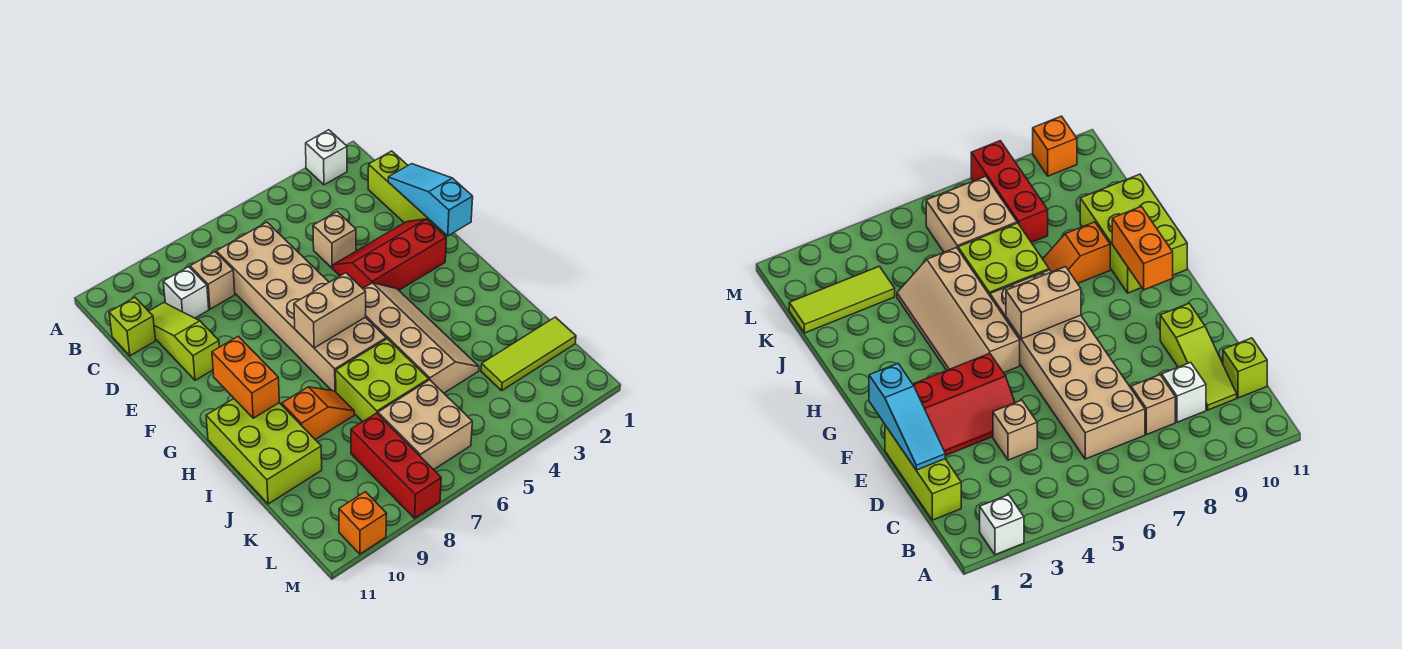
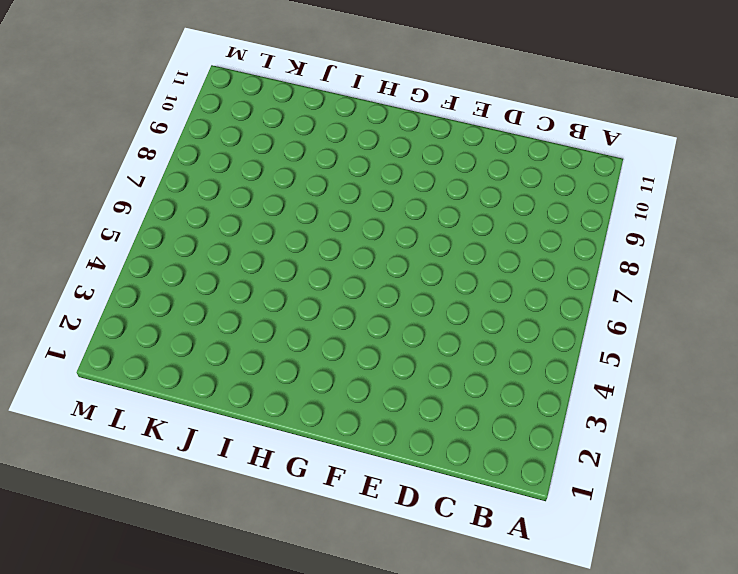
none -> white brick A2 level 1
none -> lime brick C1:E1 level 1
none -> tan brick C6:H7 level 1

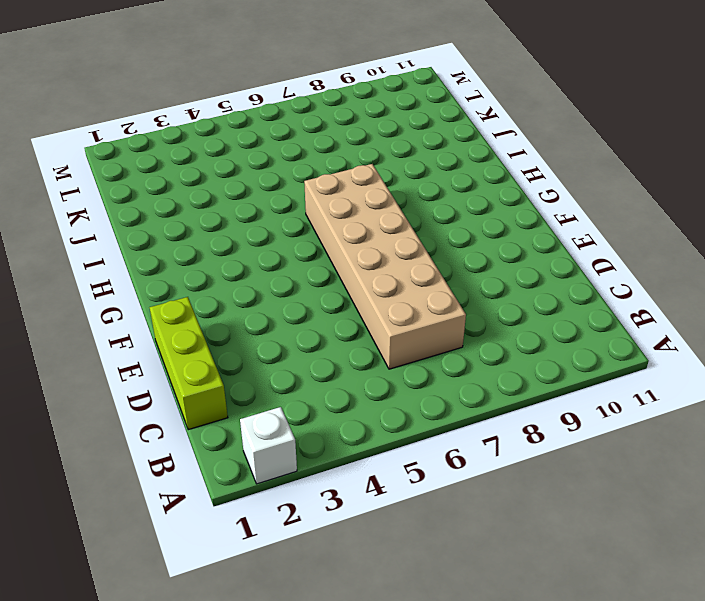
none -> tan brick C8 level 1
none -> white brick C9 level 1
none -> lime slope C10:E10 level 1 top E

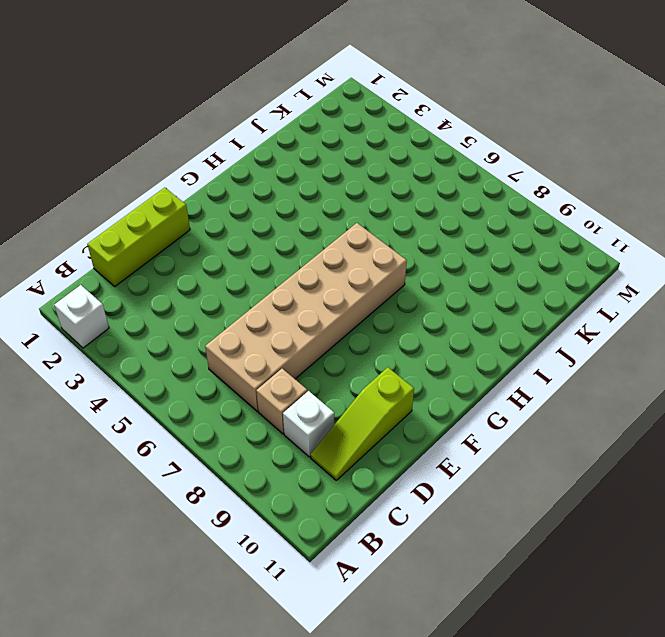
none -> lime brick C11 level 1
none -> tan brick D4 level 1
none -> red slope E2:F4 level 1 top F

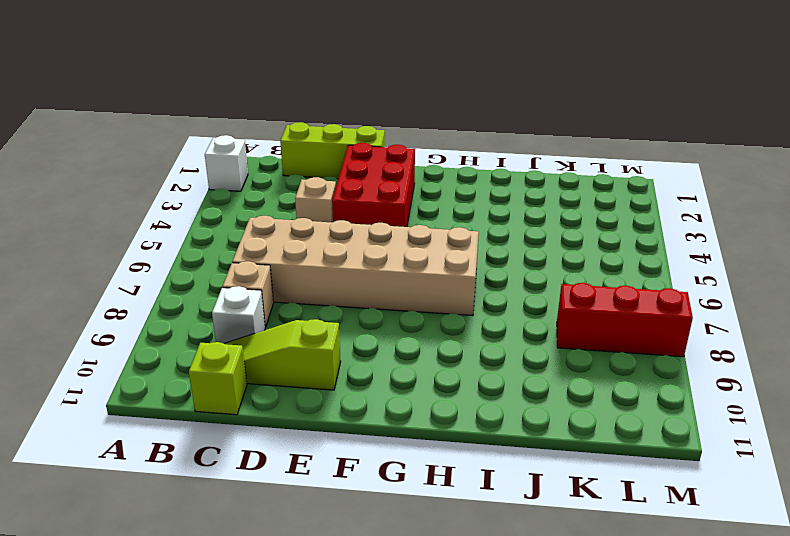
red brick E2:F4 level 1 -> red slope E2:F4 level 1 top F
none -> tan slope G4:J5 level 1 top 5
none -> lime brick H10:J11 level 1
none -> lime brick I6:J7 level 1

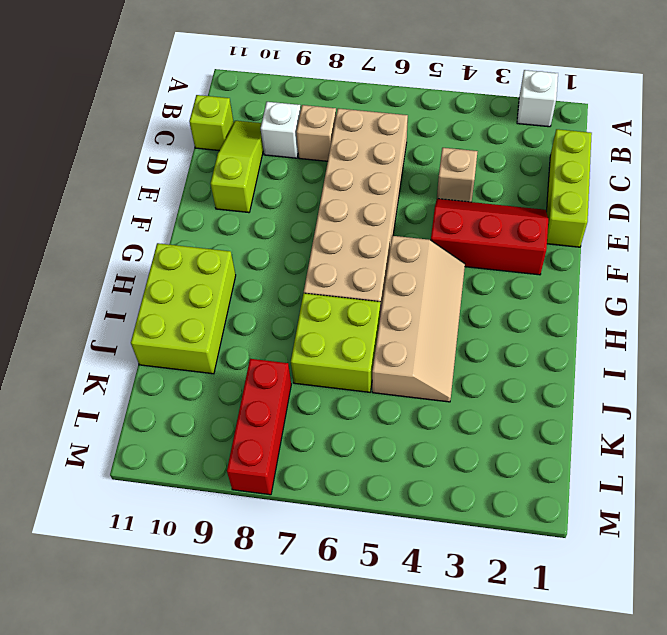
none -> orange slope I8:I9 level 1 top 9
none -> lime tile K1:K3 level 1
none -> tan brick K6:L7 level 1

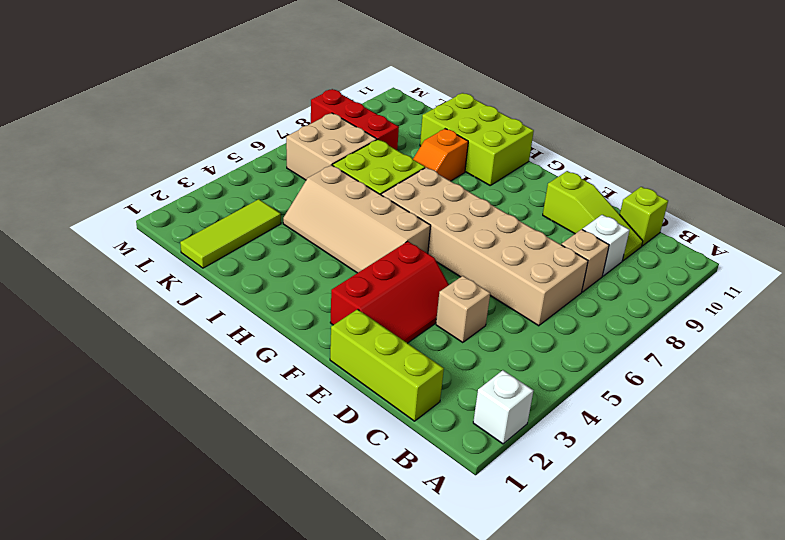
none -> orange brick M10 level 1
none -> cyan slope D1:F1 level 2 top F
none -> tan brick G6:G7 level 2

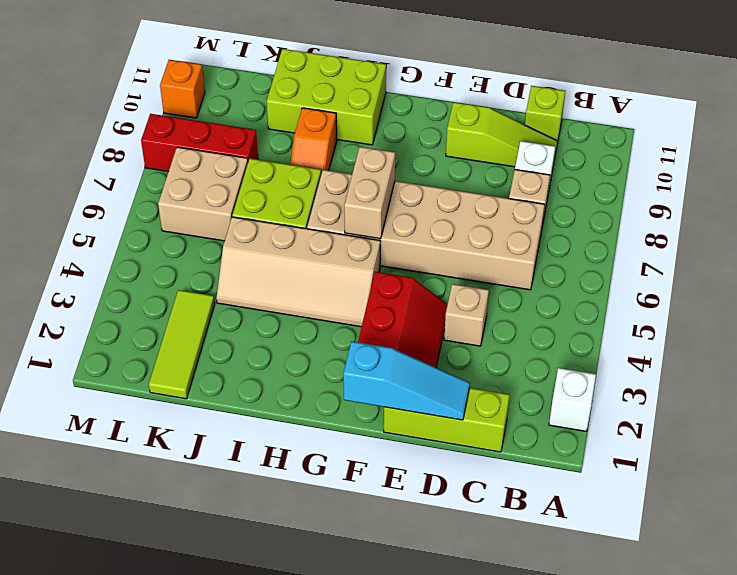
none -> orange brick G10:H10 level 2

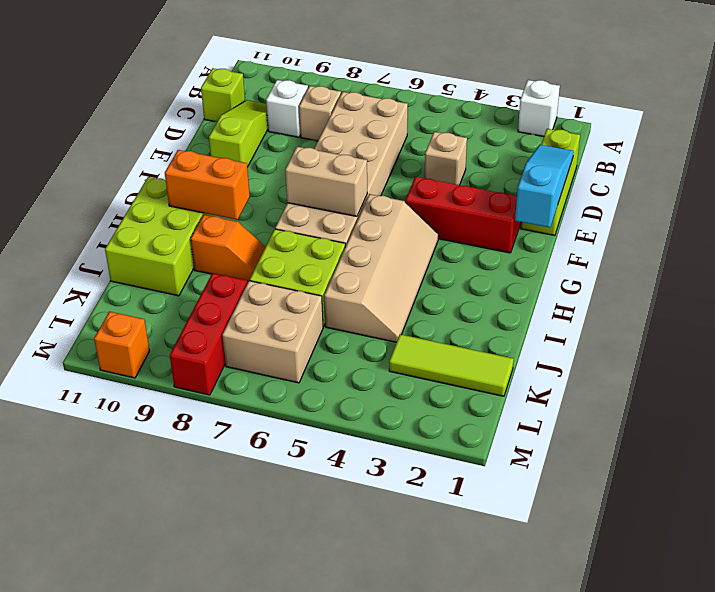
orange brick H9:H10 level 2 -> orange brick G10:H10 level 2

